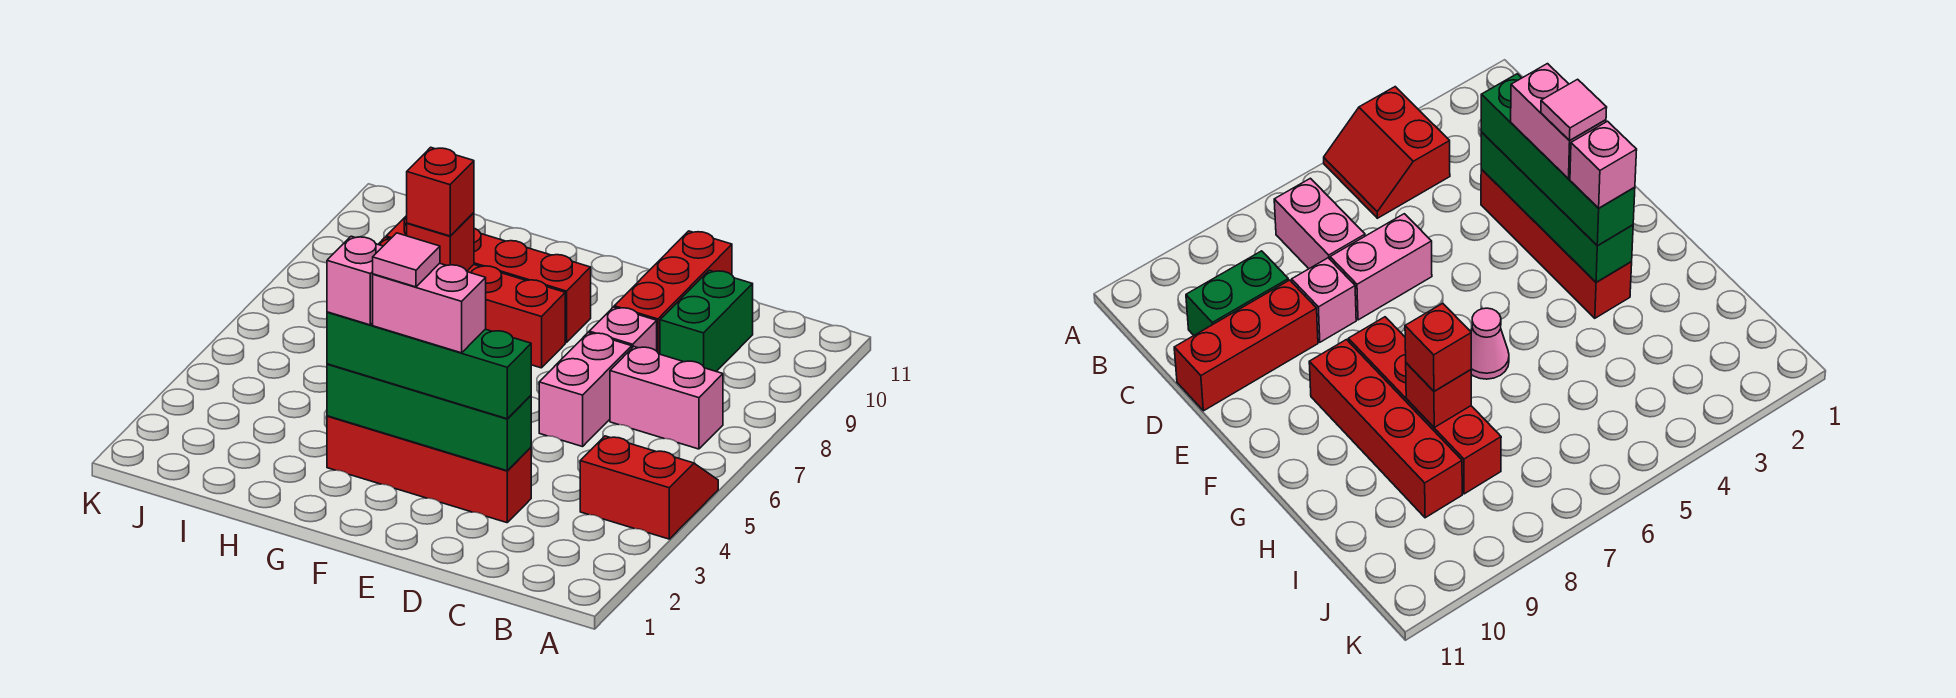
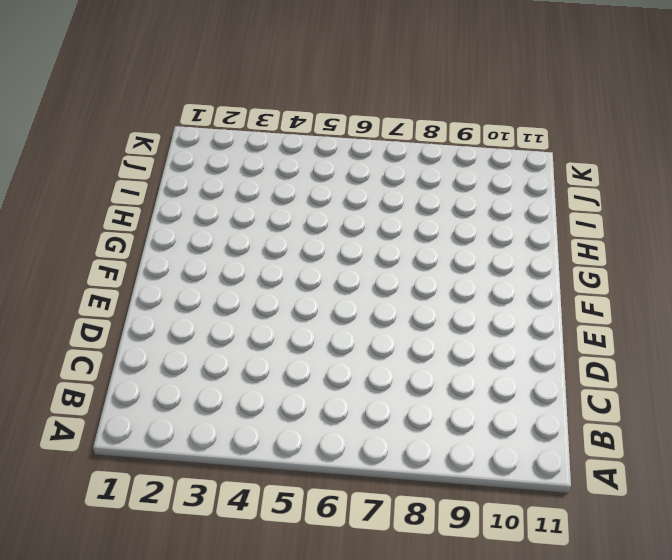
none -> red slope A4:B5 level 1 top 4
none -> pink brick B7:C7 level 1
none -> green brick C9:C10 level 1

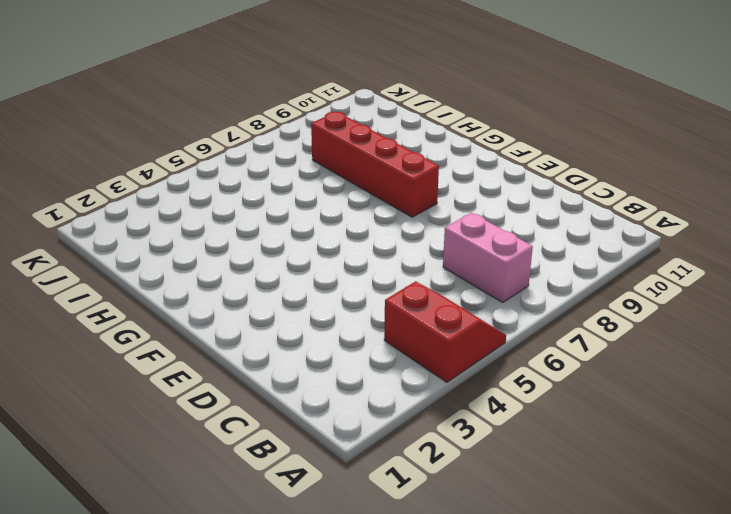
none -> green brick C9:C10 level 1
none -> red brick D3:G3 level 1
none -> pink brick D6:D7 level 1

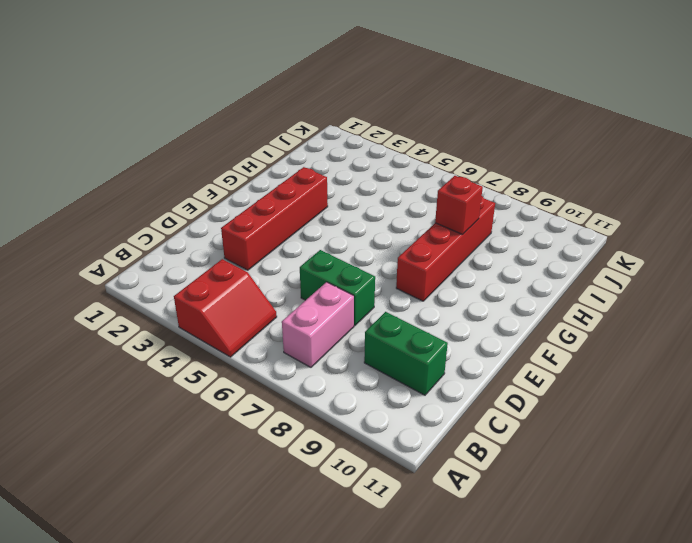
green brick D6:D7 level 1 -> pink brick D6:D7 level 1
none -> pink brick D8 level 1
none -> red brick D9:D11 level 1
none -> red brick F9:I9 level 1

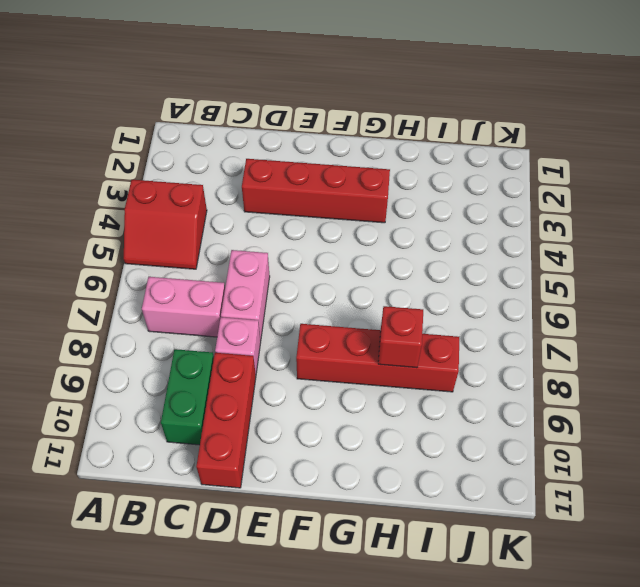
none -> red brick F9:I9 level 1
none -> pink cone G6 level 1
none -> green brick D3:G3 level 2

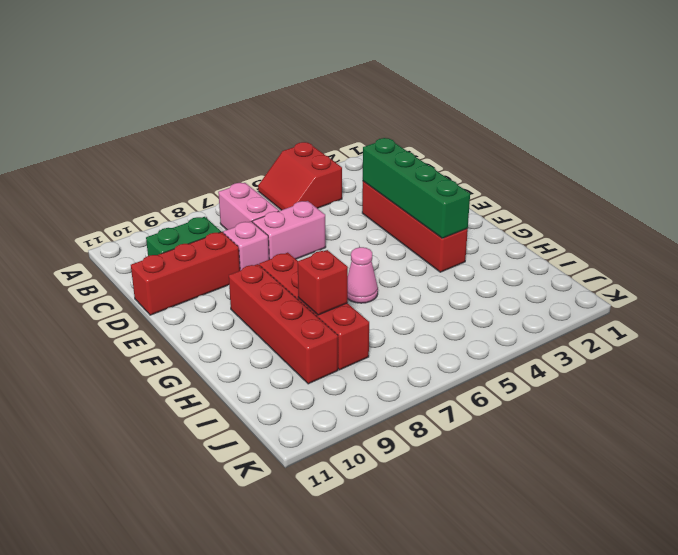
none -> green brick D3:G3 level 3
none -> red brick H8 level 3
none -> pink brick E3:F3 level 4

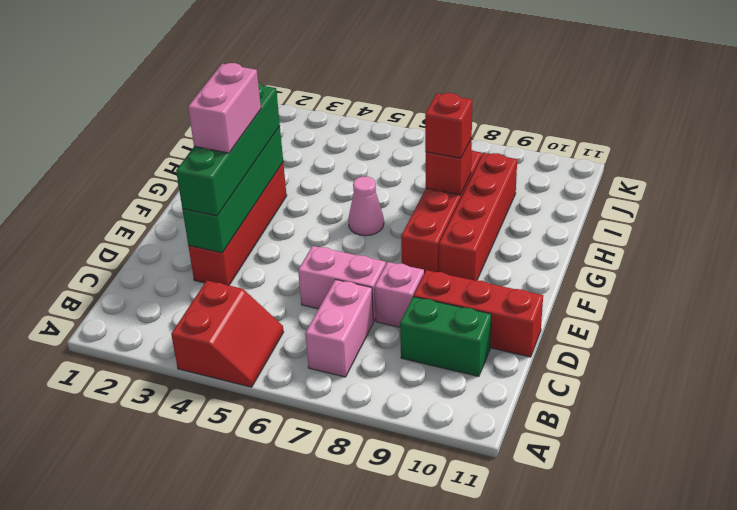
none -> pink brick G3 level 4
none -> pink tile F3 level 5

